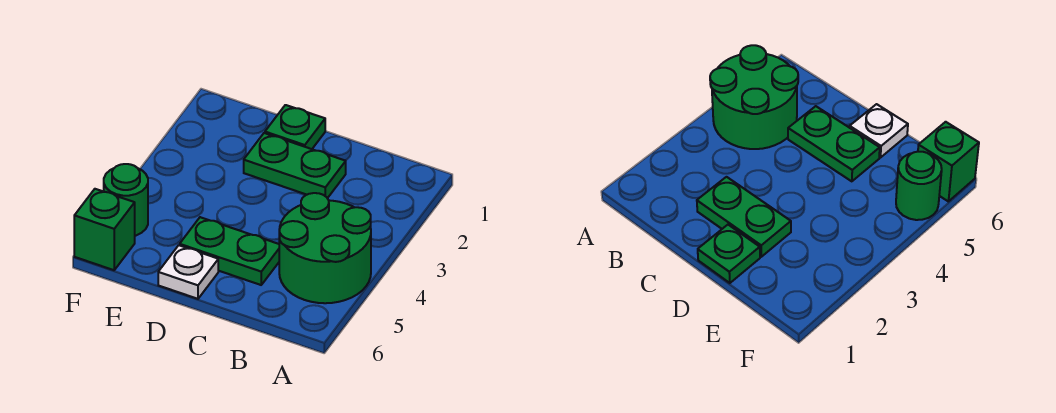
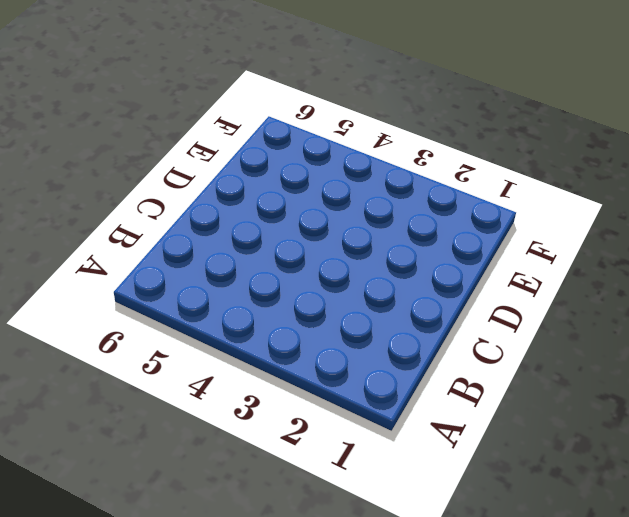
none -> green round brick A4:B5 level 1
none -> green plate C2:D2 level 1

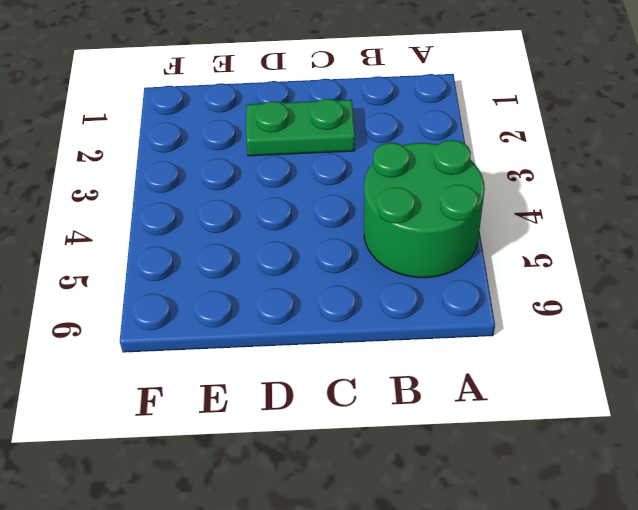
none -> green plate C5:D5 level 1
none -> green plate D1 level 1

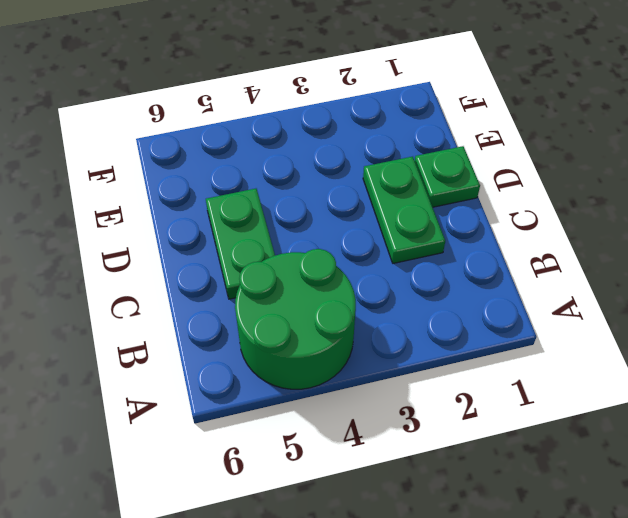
none -> white plate D6 level 1
none -> green round brick F5 level 1

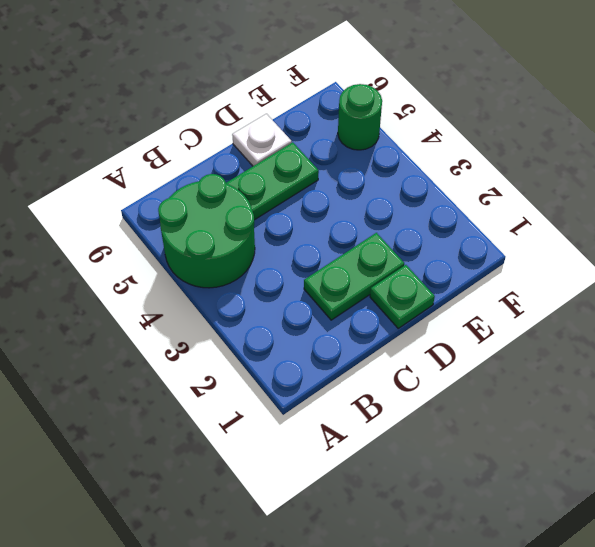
none -> green brick F6 level 1

